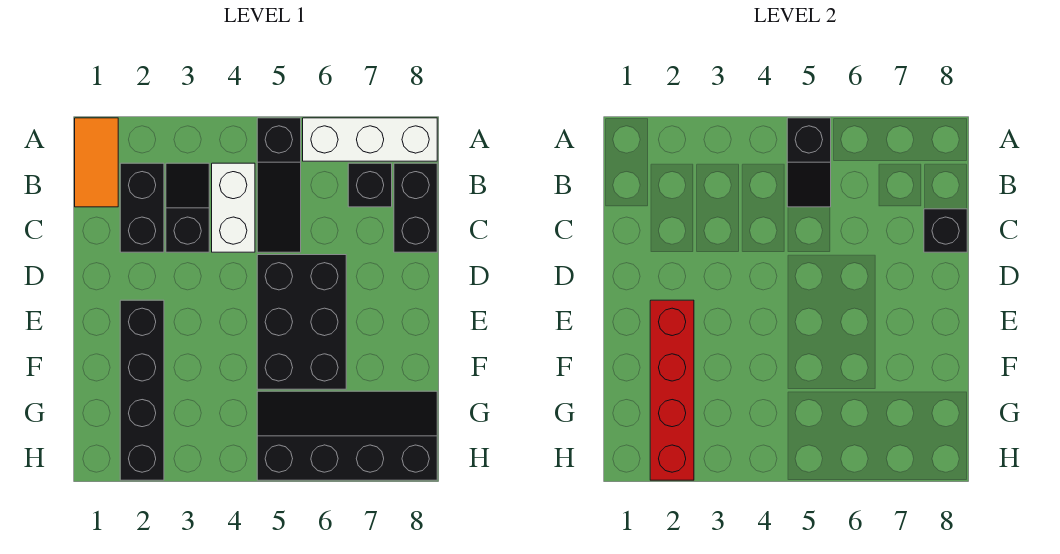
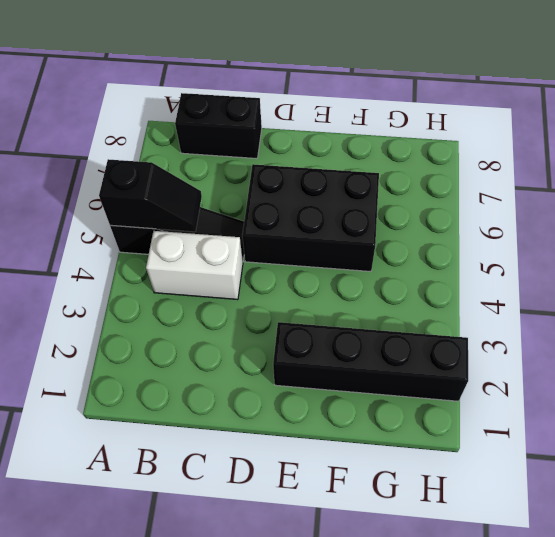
none -> orange tile A1:B1 level 1
none -> white brick A6:A8 level 1
none -> black brick B2:C2 level 1

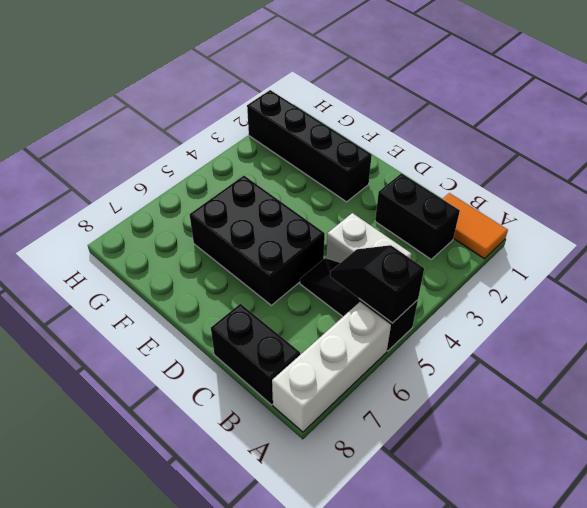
none -> black slope B3:C3 level 1 top C
none -> black brick B7 level 1
none -> black slope G5:H8 level 1 top H

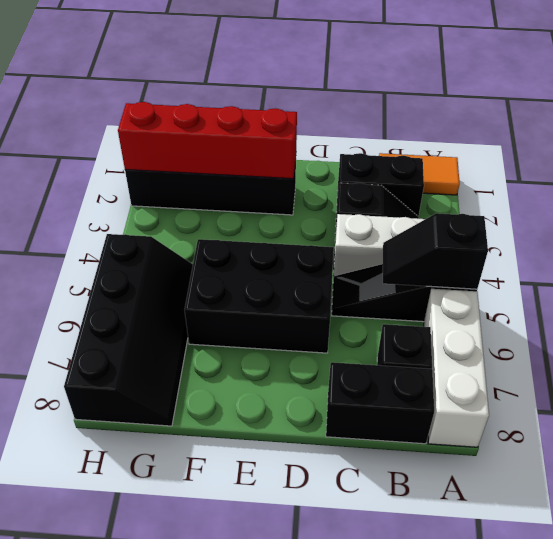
none -> black brick C8 level 2

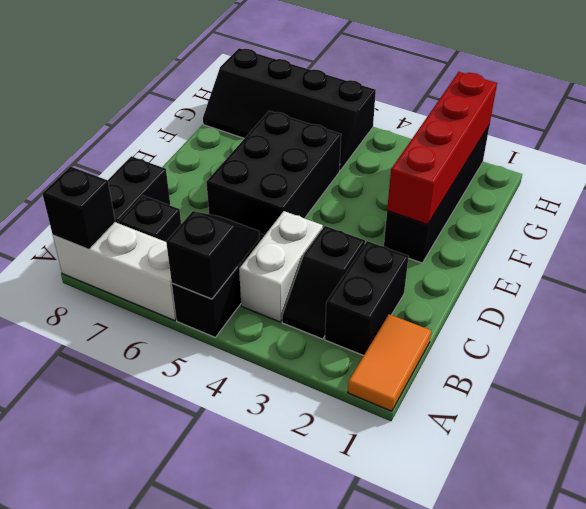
black brick A8 level 2 -> black brick C8 level 2

